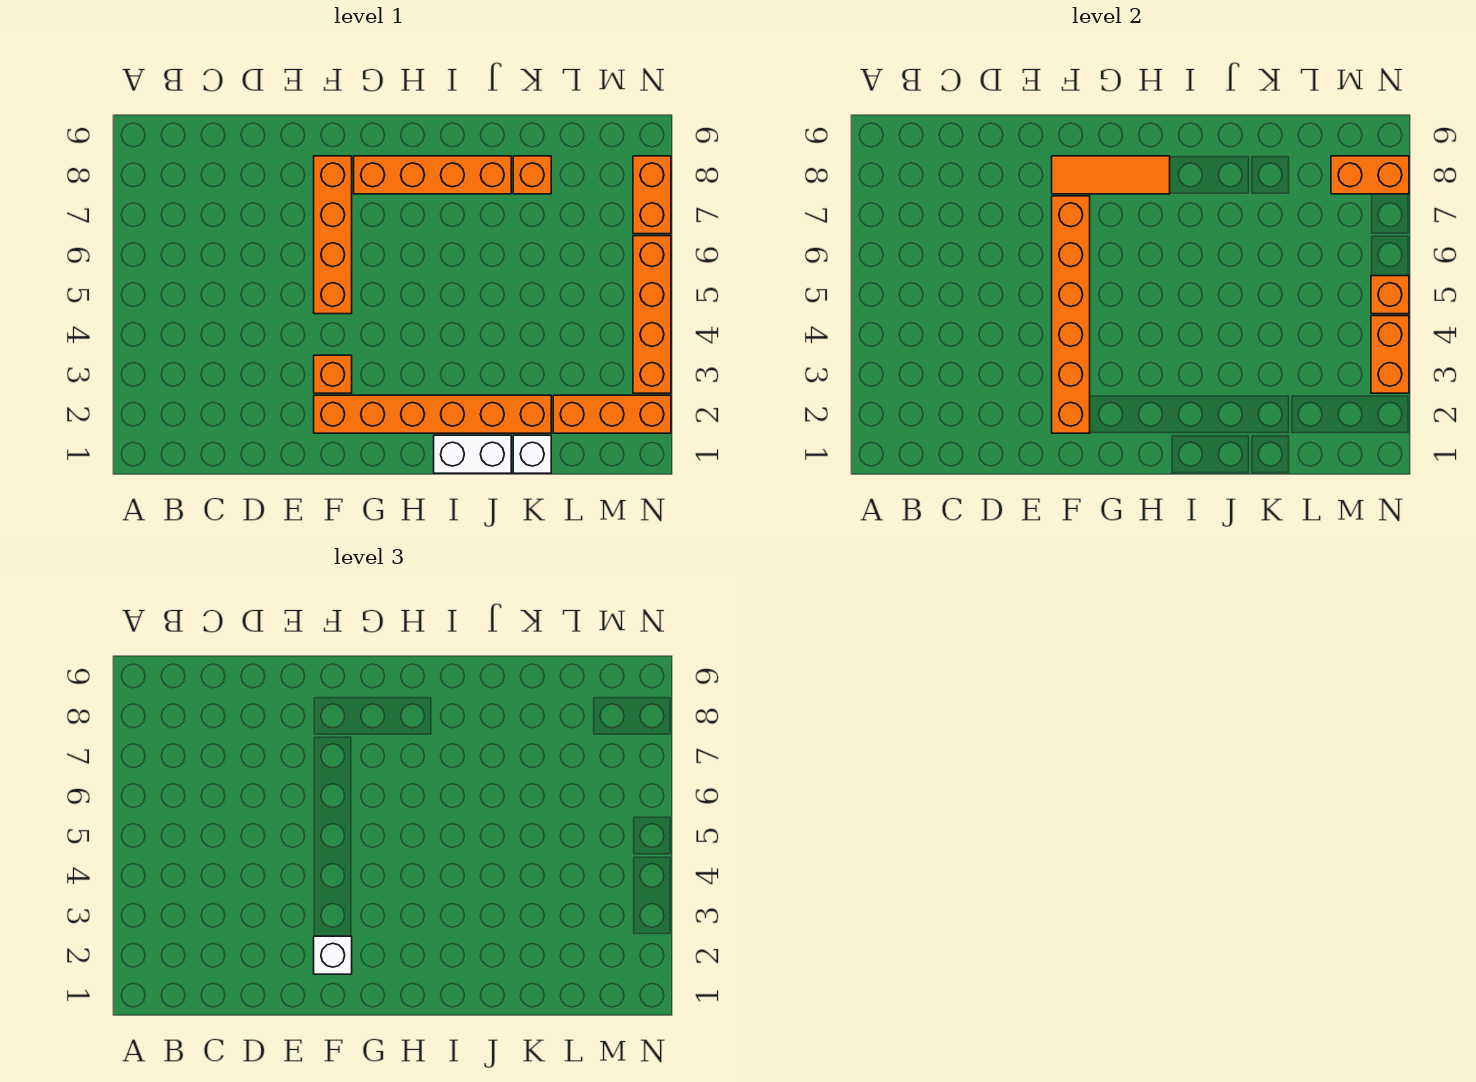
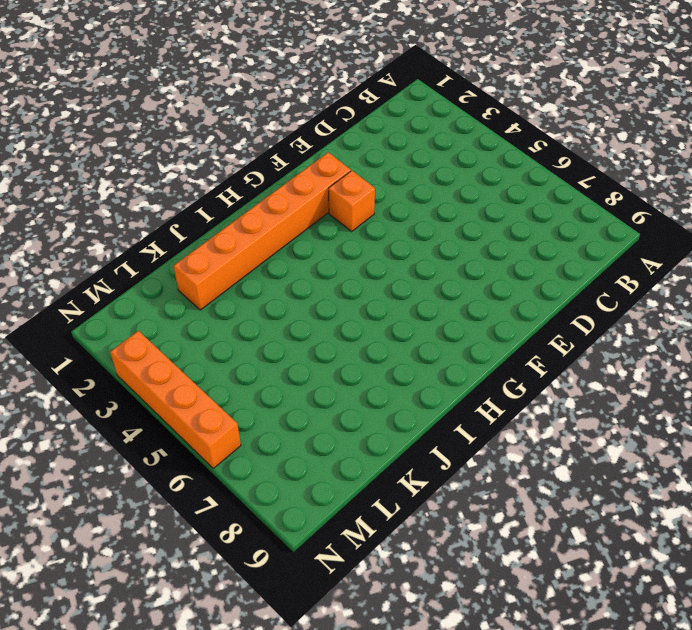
none -> orange brick F5:F8 level 1
none -> orange brick G8:J8 level 1
none -> white brick I1:J1 level 1

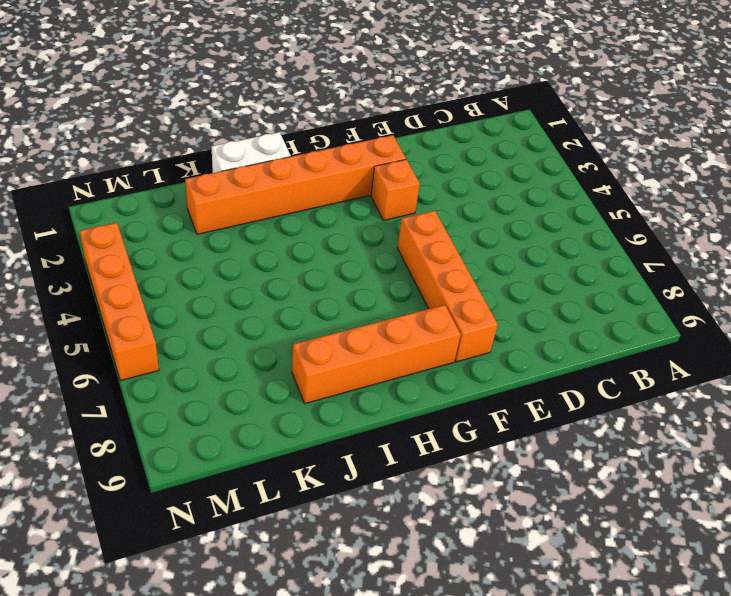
none -> white brick K1 level 1
none -> orange brick K8 level 1
none -> orange brick L2:N2 level 1

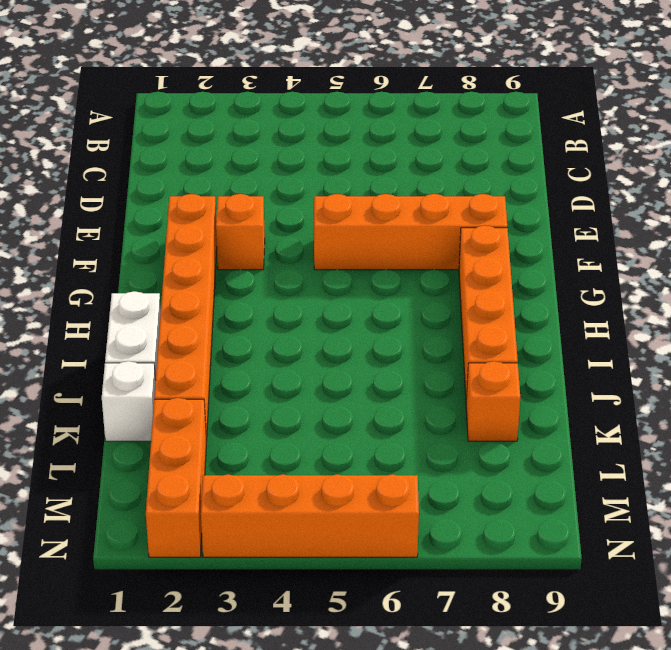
none -> orange brick N7:N8 level 1
none -> orange brick F2:F7 level 2
none -> orange tile F8:H8 level 2

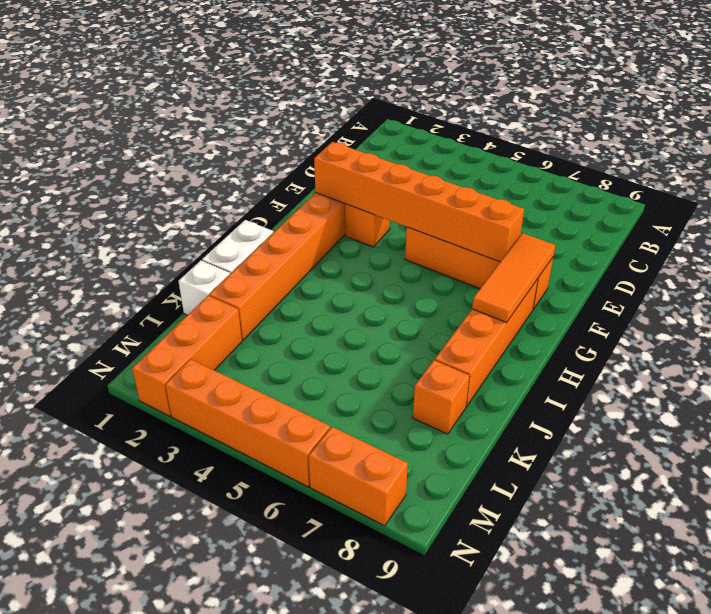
none -> orange brick M8:N8 level 2
none -> orange brick N3:N4 level 2
none -> orange brick N5 level 2

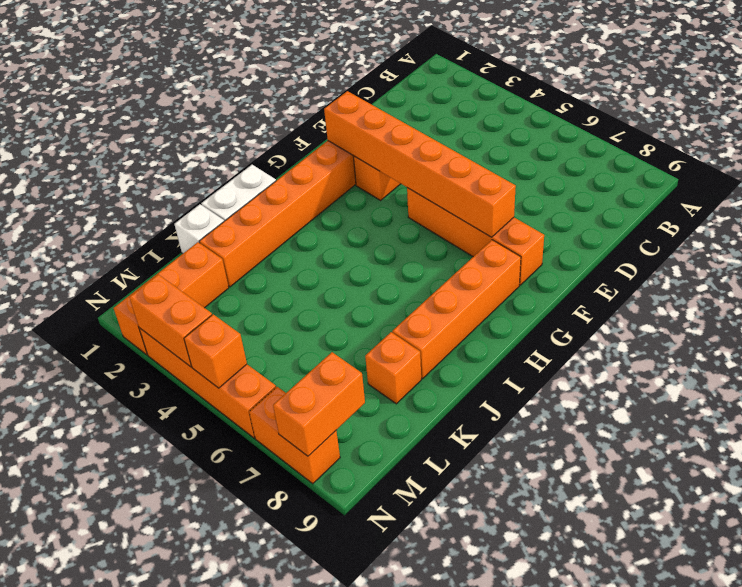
none -> orange tile F8:H8 level 2
none -> white brick F2 level 3

